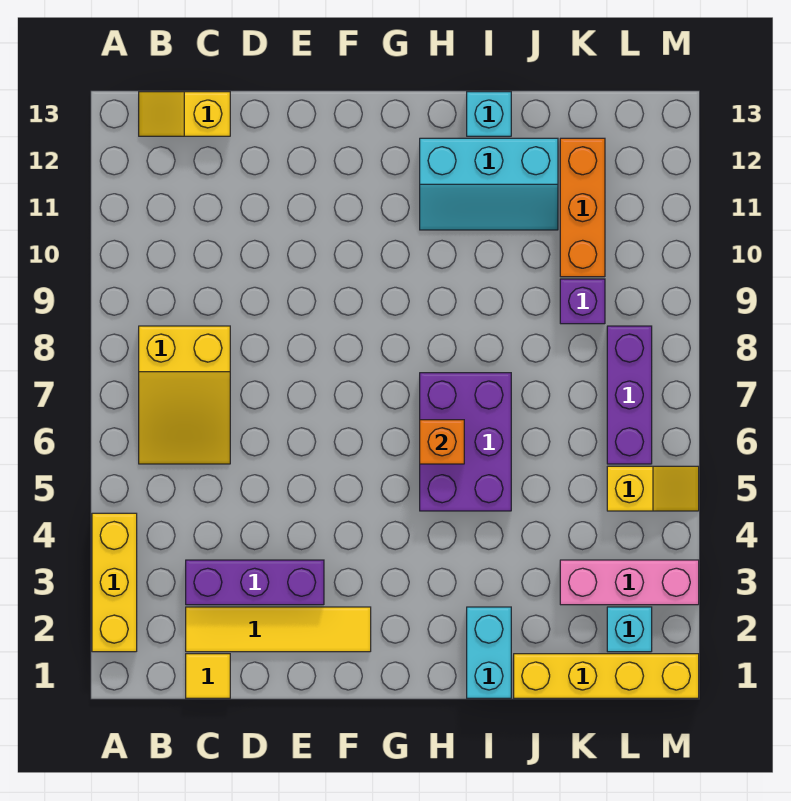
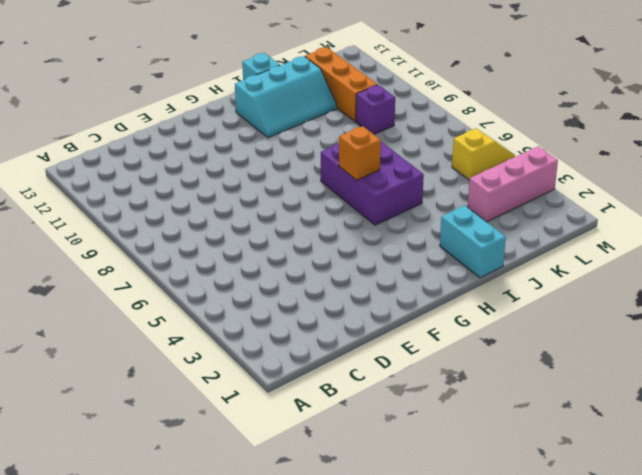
none -> yellow brick A2:A4 level 1
none -> yellow slope B6:C8 level 1 top 8
none -> yellow slope B13:C13 level 1 top C

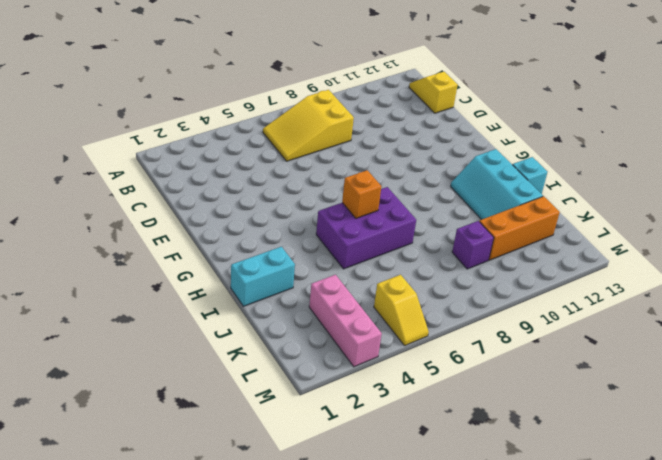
none -> yellow brick A2:A4 level 1
none -> yellow tile C1 level 1
none -> yellow tile C2:F2 level 1

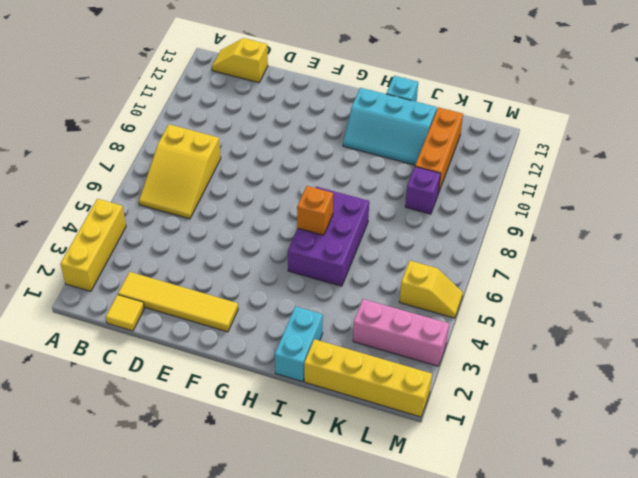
none -> purple brick C3:E3 level 1
none -> cyan brick L2 level 1
none -> purple brick L6:L8 level 1

